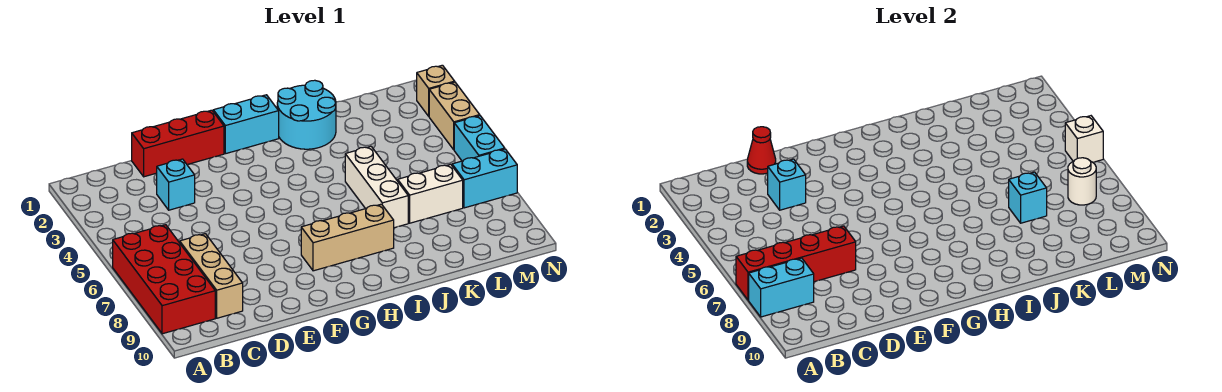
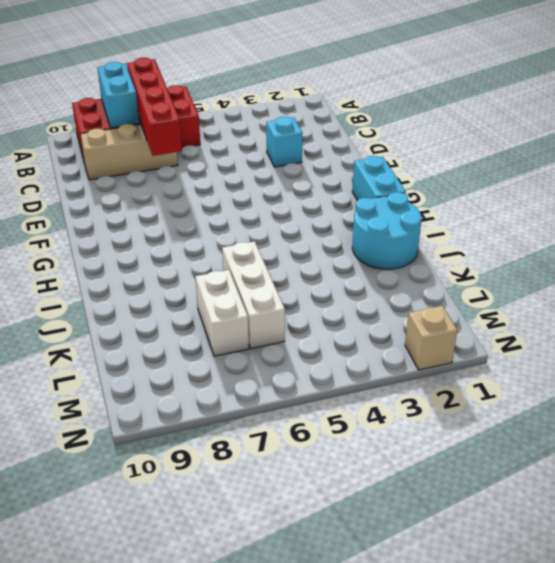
white brick J6:L6 level 1 -> white brick J5:J7 level 1
none -> red brick D1:F1 level 1
none -> tan brick G8:I8 level 1
none -> cyan brick M7:N7 level 1

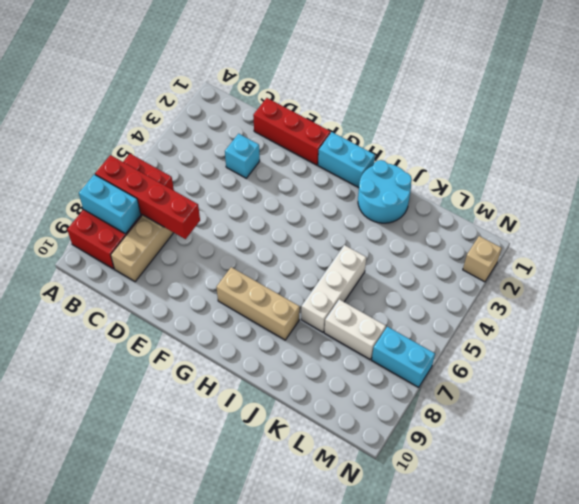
none -> tan brick N3:N4 level 1
none -> cyan brick N5:N6 level 1
none -> red cone D1 level 2

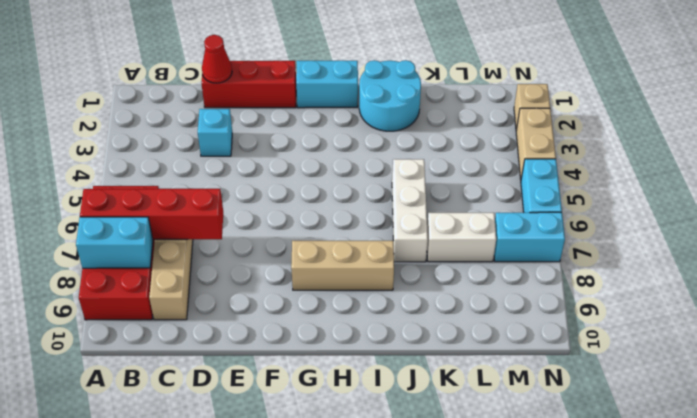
none -> cyan brick D3 level 2
none -> cyan brick K7 level 2
none -> white round brick M7 level 2

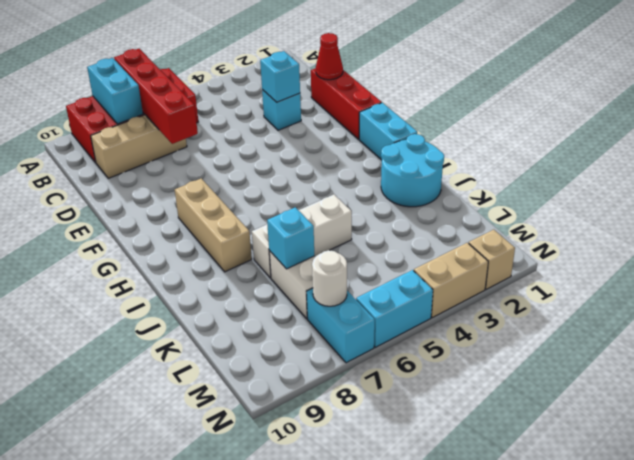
none -> white brick N5 level 2

